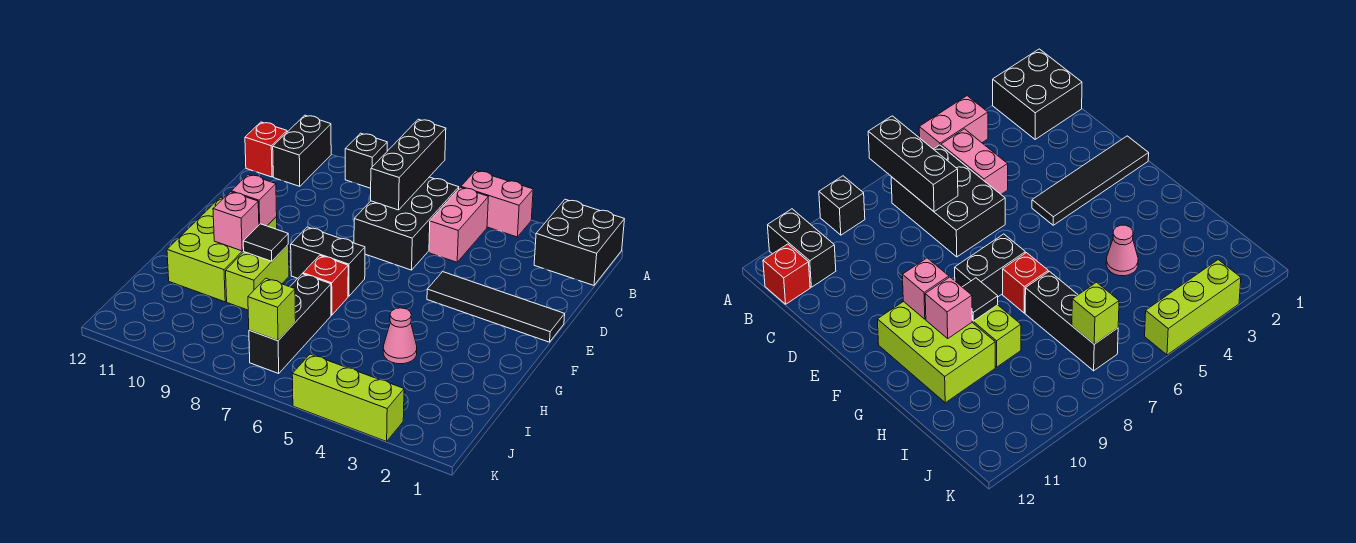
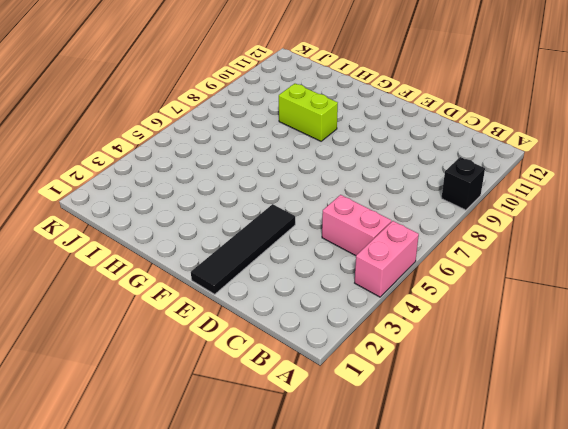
none -> black brick A1:B2 level 1
none -> black brick A11:B11 level 1
none -> black brick B6:D7 level 1

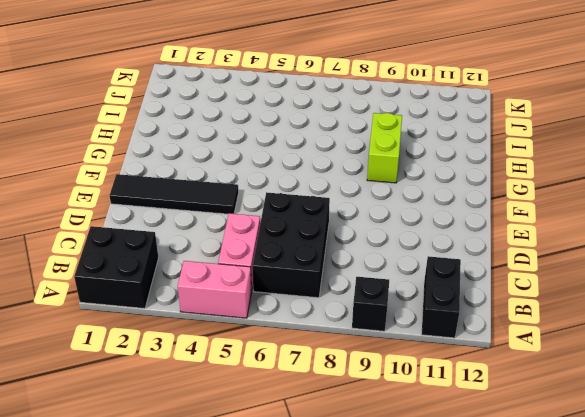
none -> red brick B12 level 1
none -> black brick F7:F8 level 1
none -> lime brick F10:H11 level 1

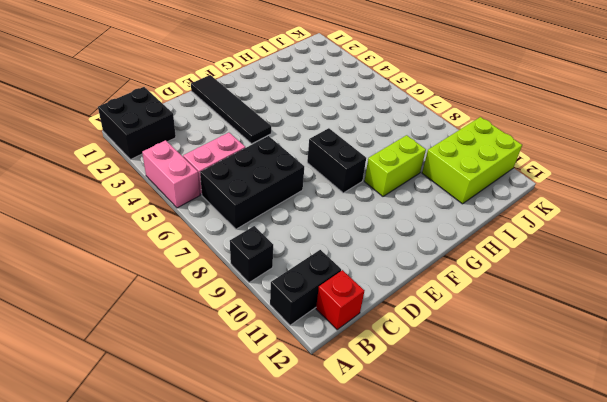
lime brick I10:K11 level 1 -> lime brick F10:H11 level 1
none -> red brick G7 level 1
none -> pink cone H4 level 1
none -> black brick H7:J7 level 1

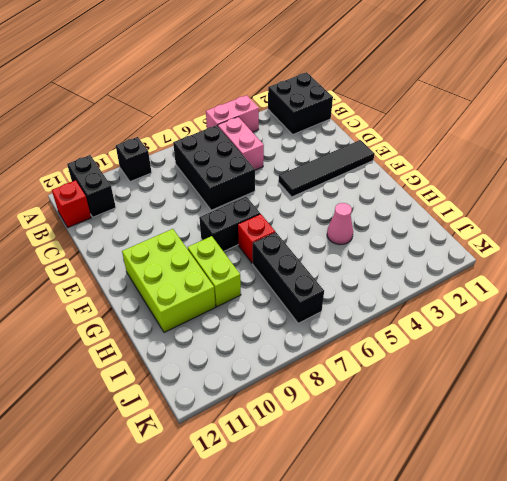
none -> lime brick K3:K5 level 1
none -> black brick A7:C7 level 2
none -> pink brick F10 level 2

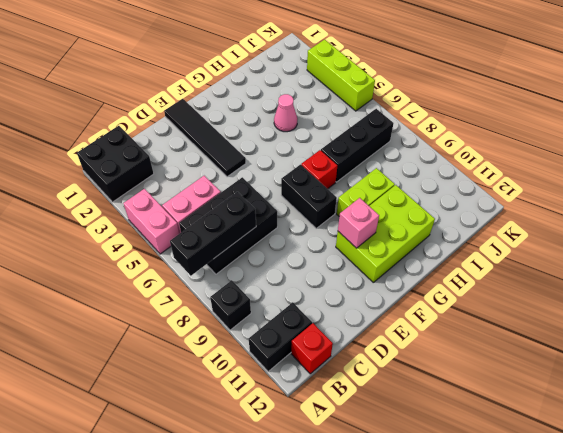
none -> black tile G9 level 2
none -> pink brick G10 level 2
none -> lime brick J7 level 2

